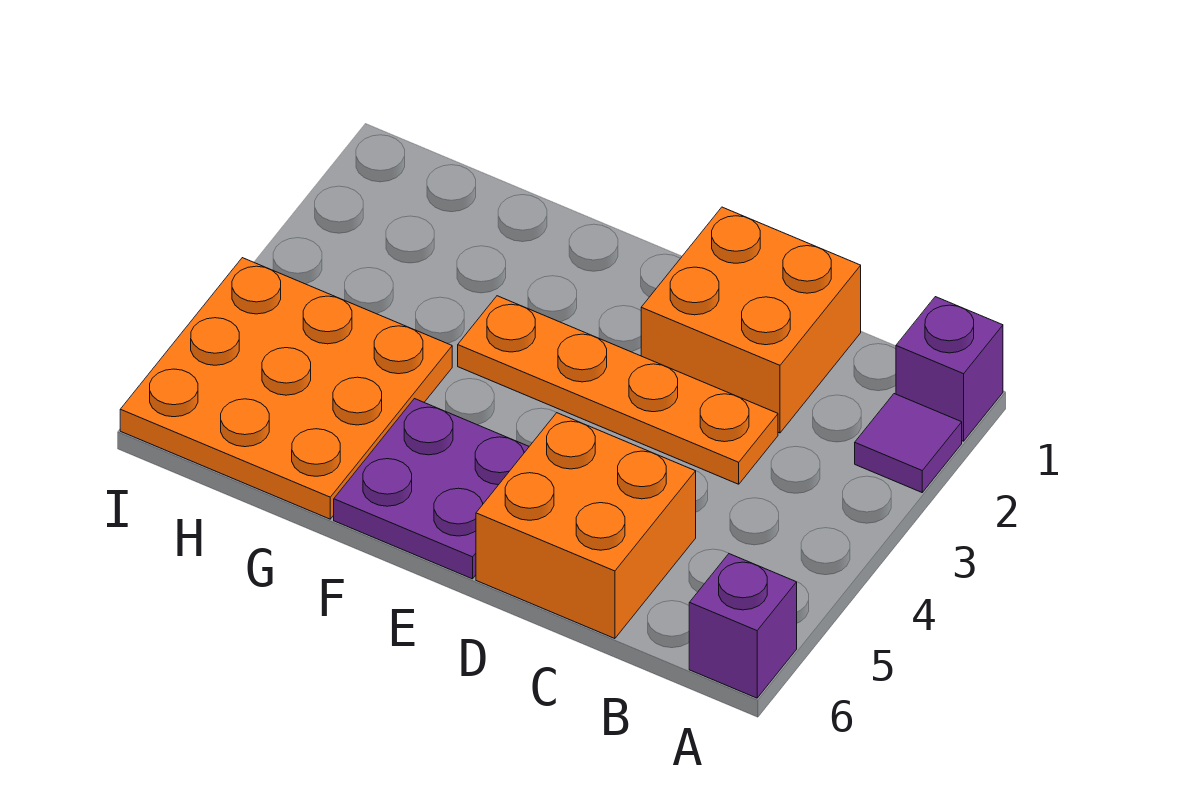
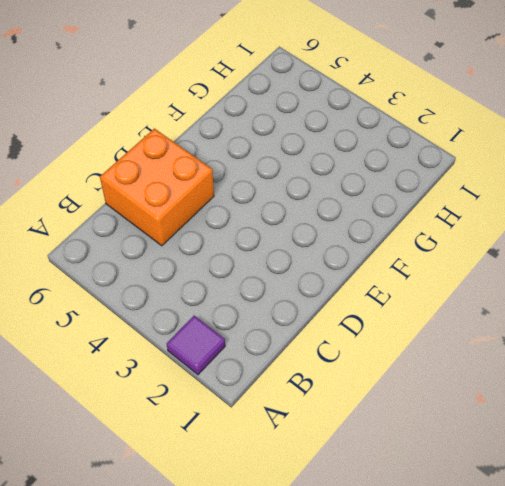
none -> purple brick A1 level 1
none -> purple brick A6 level 1

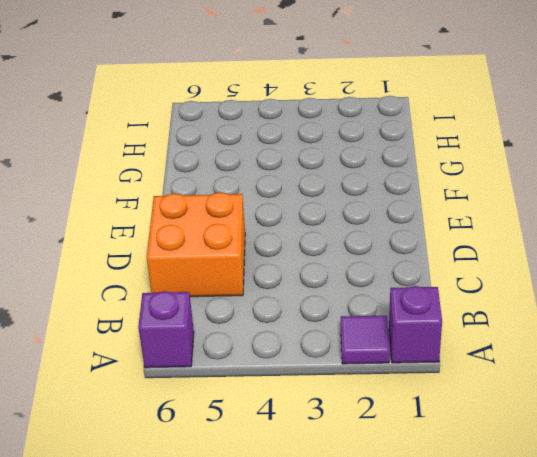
none -> orange brick C1:D2 level 1
none -> orange plate C3:F3 level 1

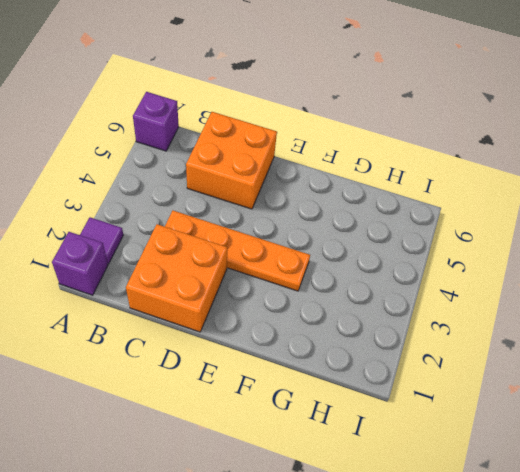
none -> purple plate E5:F6 level 1
none -> orange plate G4:I6 level 1

